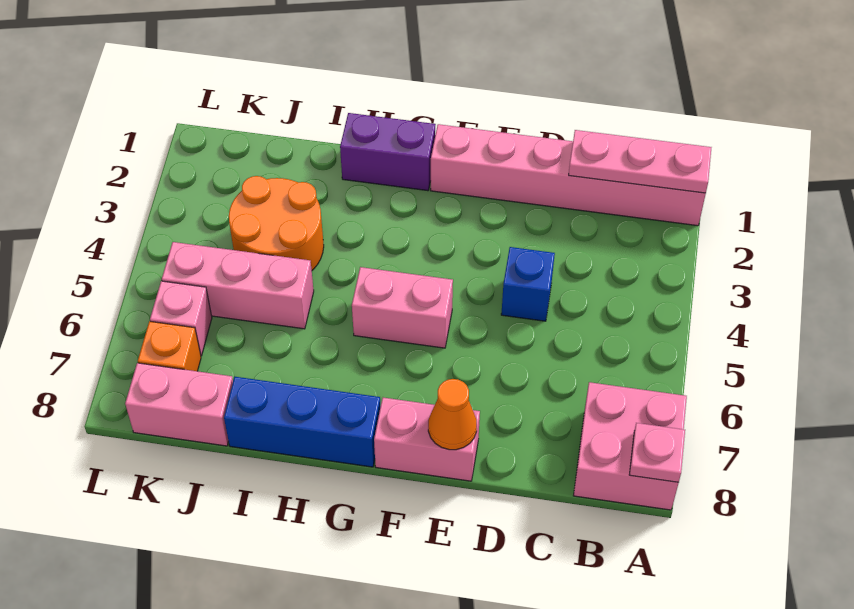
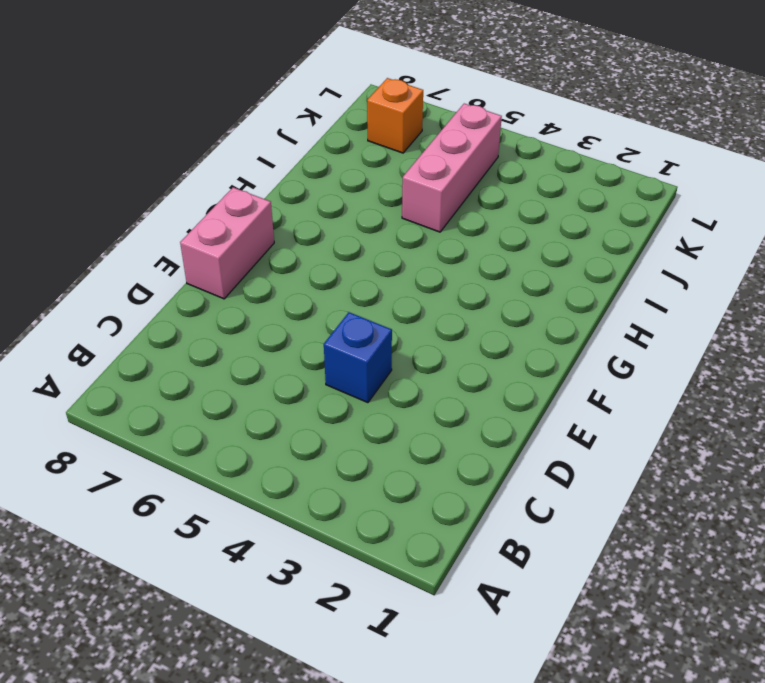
none -> pink brick A1:F1 level 1
none -> pink brick A7:B8 level 1
none -> pink brick F5:G5 level 1

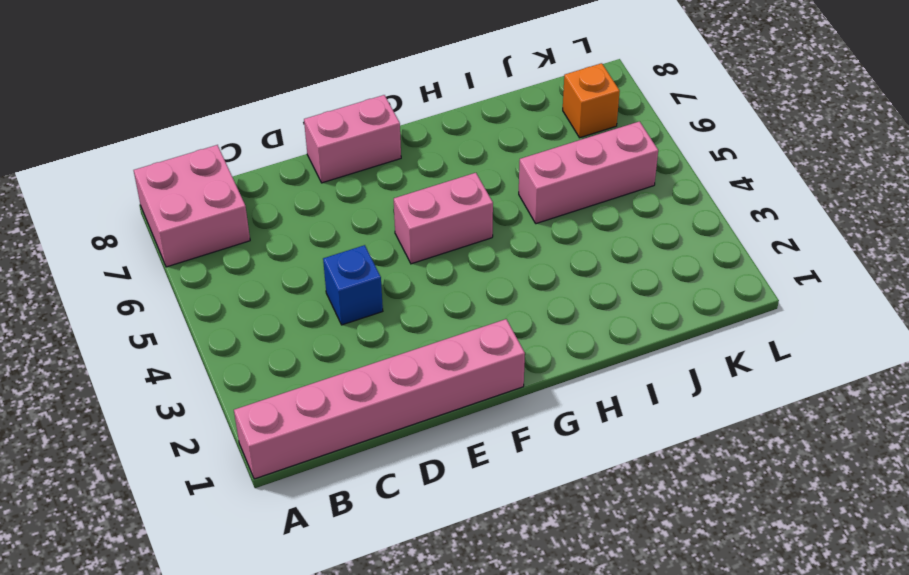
none -> purple brick G1:H1 level 1
none -> blue brick G8:I8 level 1
none -> orange round brick I3:J4 level 1

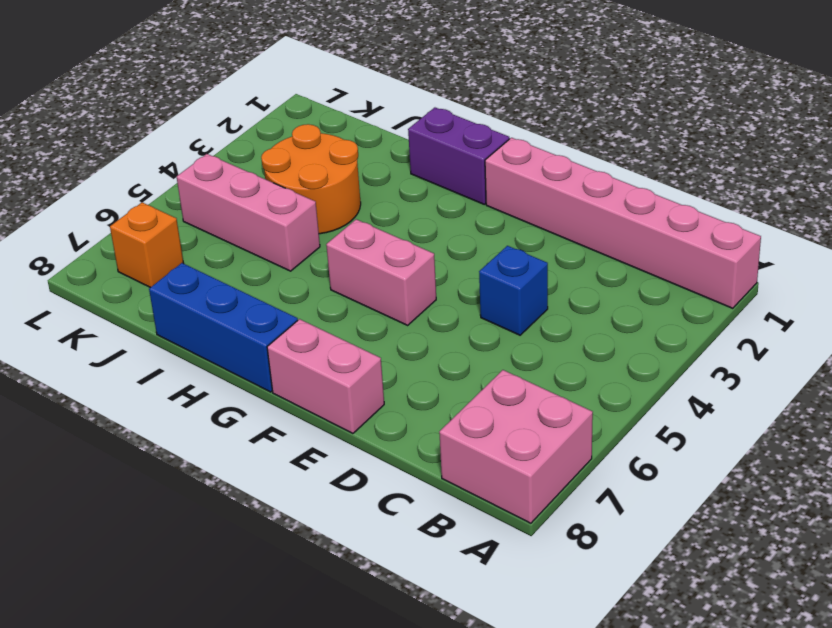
none -> pink brick J8:K8 level 1
none -> pink brick K6 level 1
none -> pink plate A1:C1 level 2

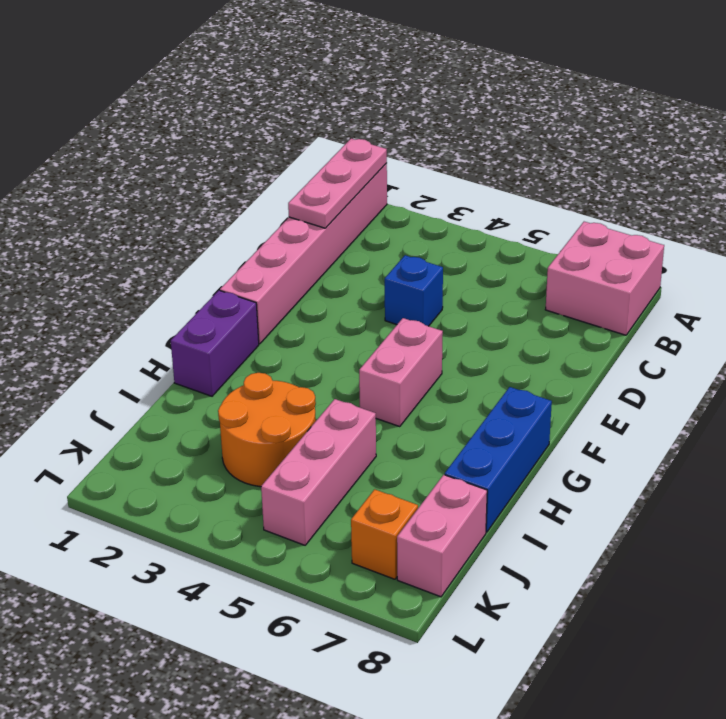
none -> pink brick E8:F8 level 1
none -> pink brick K6 level 1
none -> pink plate A8 level 2

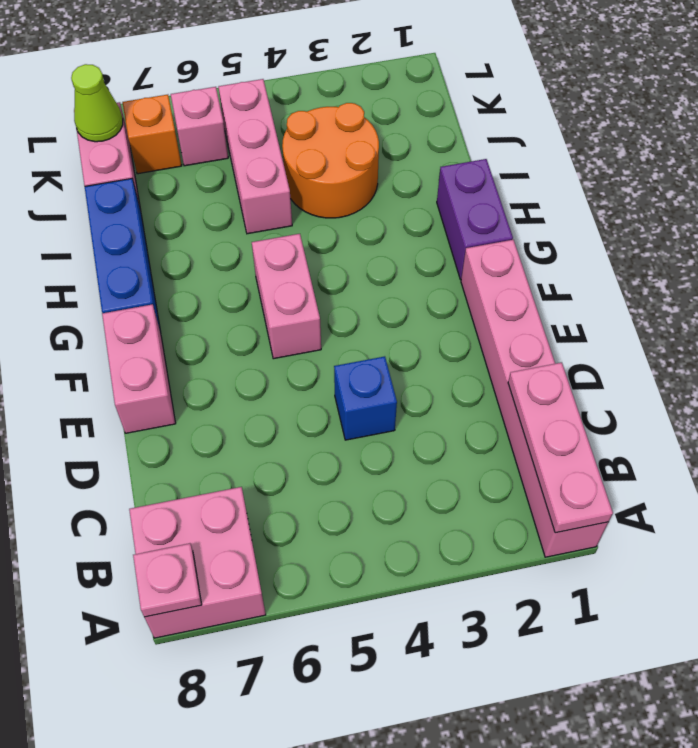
lime cone K8 level 2 -> none
none -> orange cone E8 level 2

